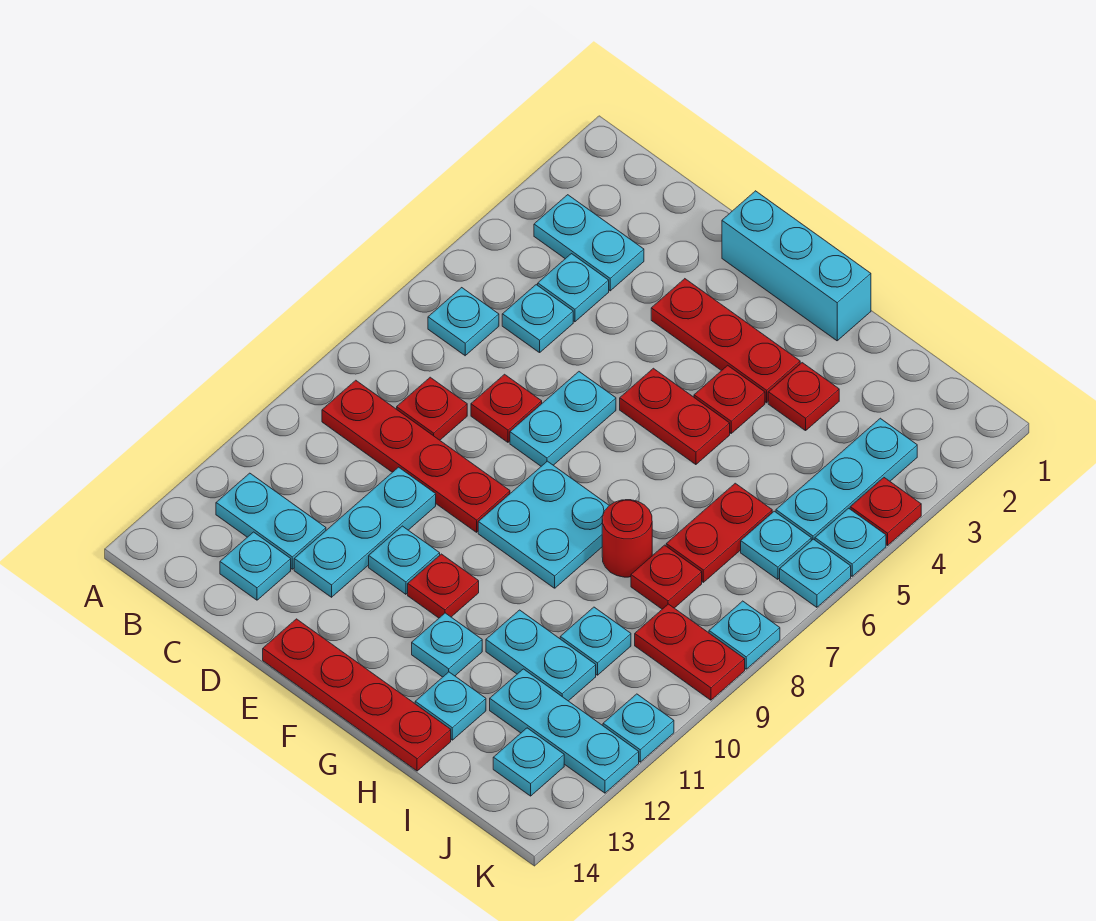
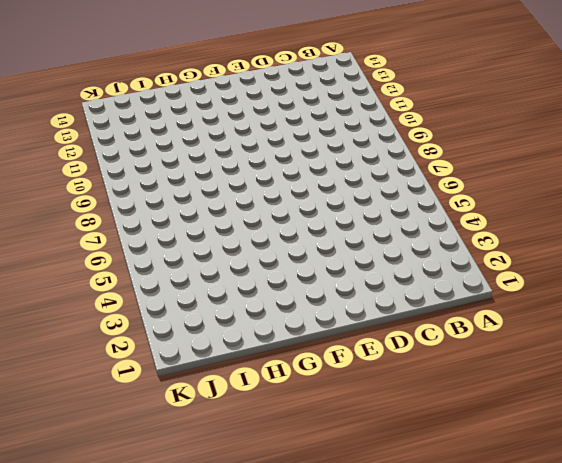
none -> cyan plate B3:C3 level 1
none -> cyan plate B6 level 1
none -> red plate B9:E9 level 1
none -> cyan plate B12:C12 level 1

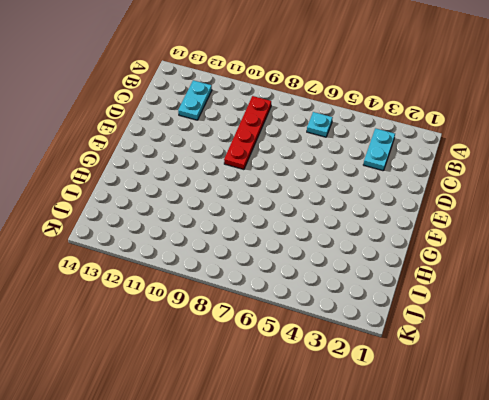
none -> cyan plate C4 level 1
none -> cyan plate C5 level 1
none -> red plate C8 level 1
none -> cyan plate C13 level 1

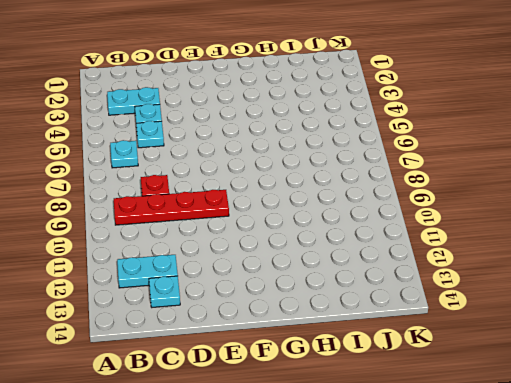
none -> red plate D7 level 1
none -> cyan plate D10:D12 level 1
none -> cyan brick E1:G1 level 1
none -> red plate E3:G3 level 1

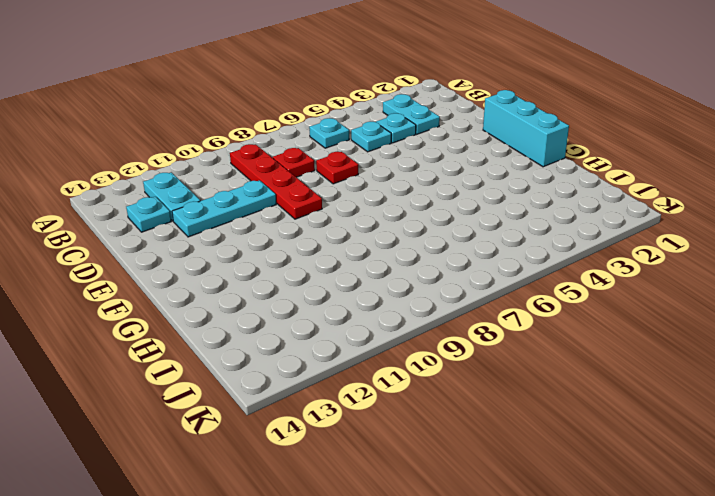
none -> red plate E3:G3 level 1
none -> cyan plate E6:E7 level 1
none -> cyan plate E11 level 1
none -> red plate E14:H14 level 1

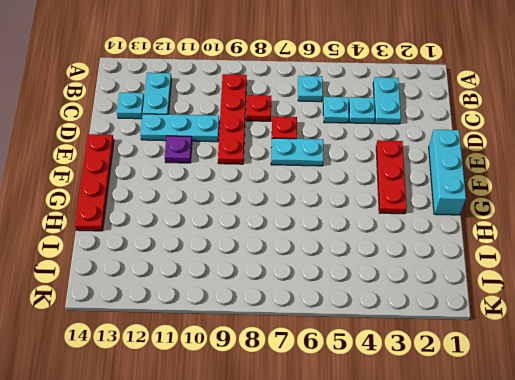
purple plate E11 level 1 -> cyan plate E11 level 1
none -> red plate F5:G5 level 1
none -> cyan plate F8:G9 level 1
none -> red plate F11 level 1
none -> red plate G4 level 1

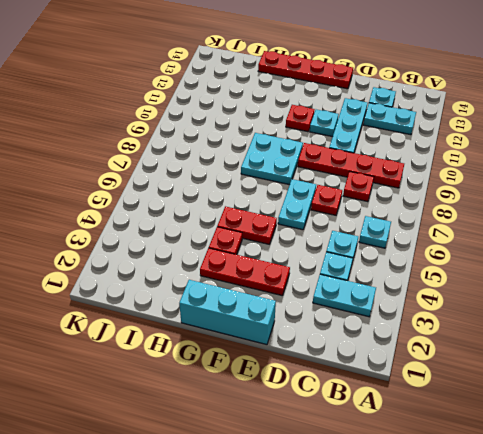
none -> cyan plate G12 level 1
none -> red plate H3 level 1
none -> red round brick H8 level 1
none -> cyan plate H11:I11 level 1

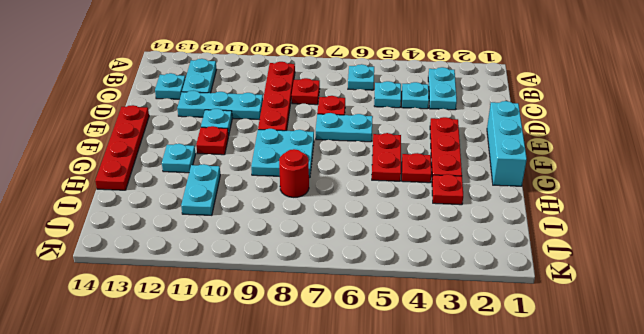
none -> cyan plate H13 level 1
none -> red plate I6:I7 level 1
none -> red plate I8 level 1
none -> cyan plate I10 level 1

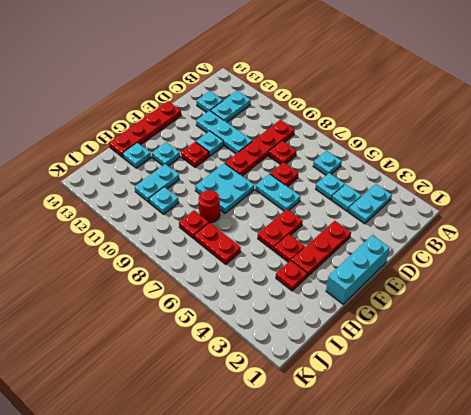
none -> cyan plate I12:K12 level 1
none -> cyan plate J3:J5 level 1
none -> cyan plate J6 level 1
none -> red plate J9:K9 level 1

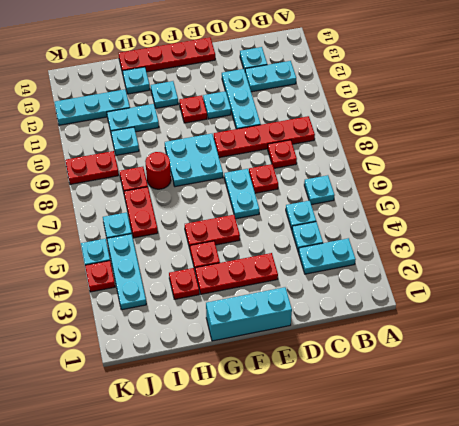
none -> cyan plate J13 level 1
none -> cyan plate K6 level 1
none -> cyan plate K8 level 1
none -> cyan plate K11 level 1

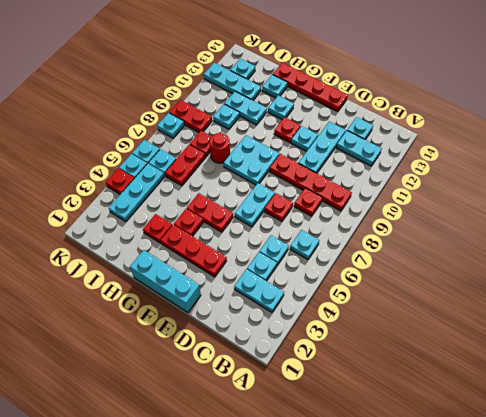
none -> cyan plate K11 level 1

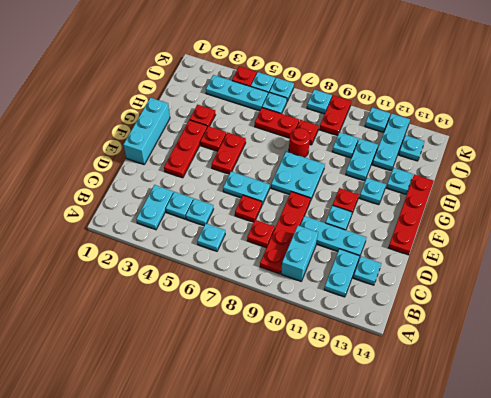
cyan brick B10:C10 level 1 -> none

